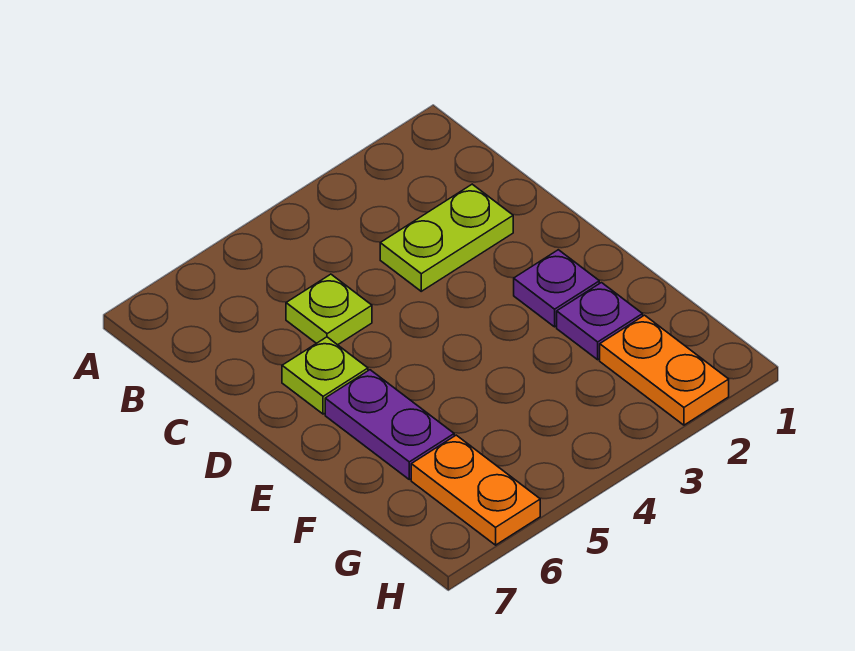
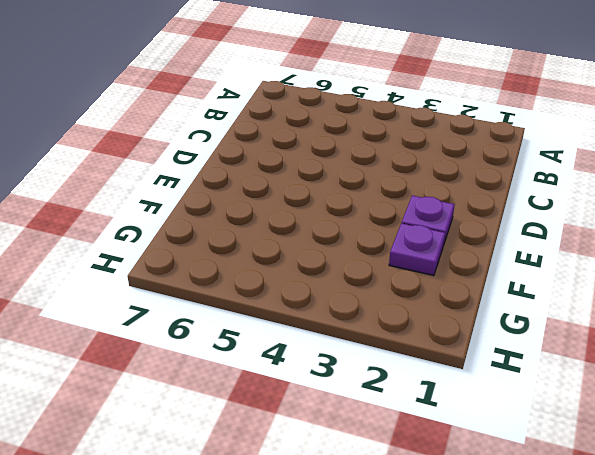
none -> lime plate C2:C3 level 1
none -> lime plate C5 level 1

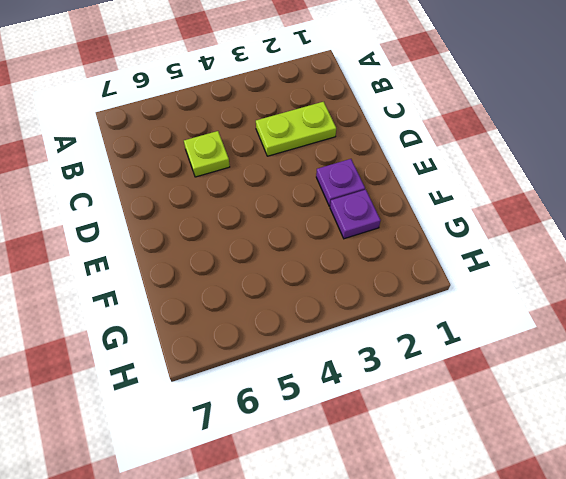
none -> lime plate D6 level 1
none -> purple plate E6:F6 level 1

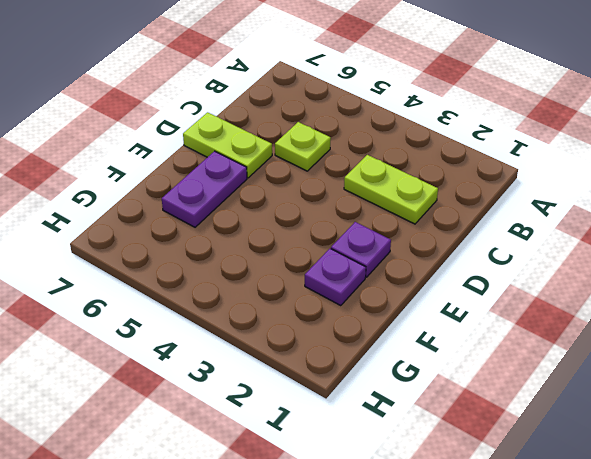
lime plate D6:D7 level 1 -> lime plate D6 level 1
none -> orange plate G2:H2 level 1
none -> orange plate G6:H6 level 1

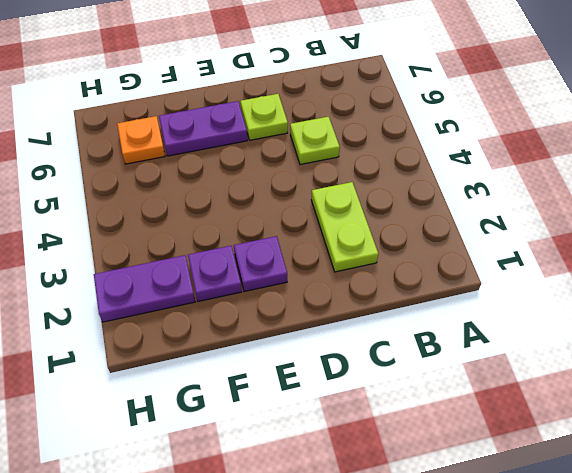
purple plate G2:H2 level 1 -> orange plate G2:H2 level 1
orange plate G6 level 1 -> orange plate G6:H6 level 1

